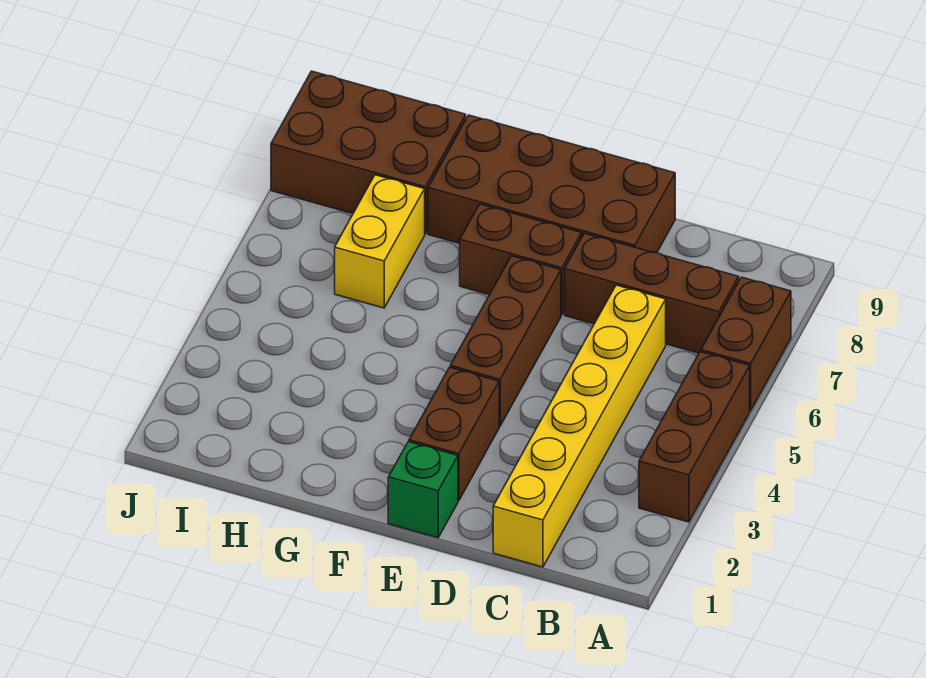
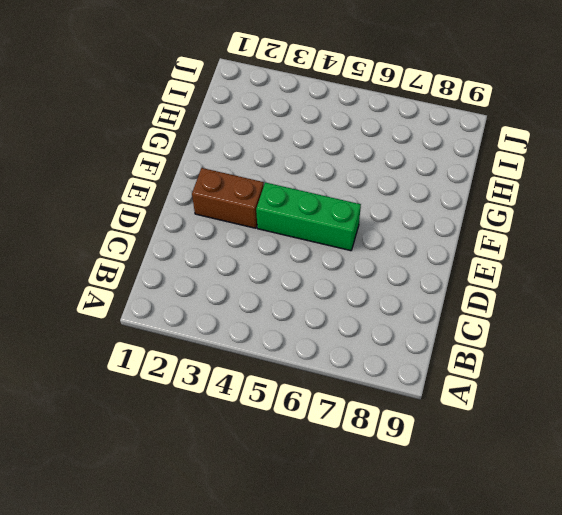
green brick E4:E6 level 1 -> brown brick E4:E6 level 1
none -> brown brick A3:A5 level 1
none -> brown brick A6:A7 level 1

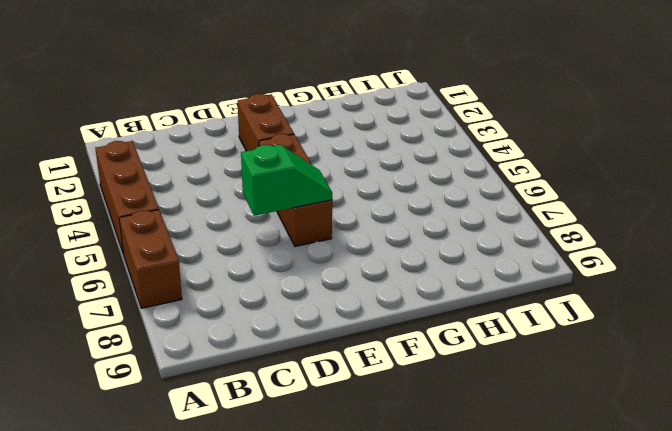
green slope D6:E6 level 2 top D -> none
none -> brown brick B7:D7 level 1
none -> yellow brick C1:C6 level 1

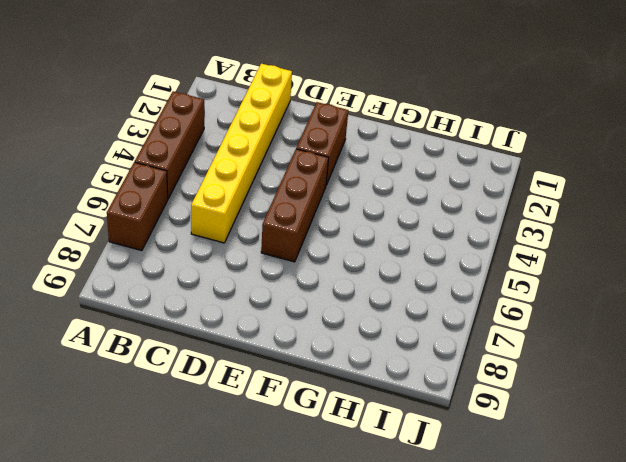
none -> brown brick B7:D7 level 1
none -> brown brick D8:G9 level 1

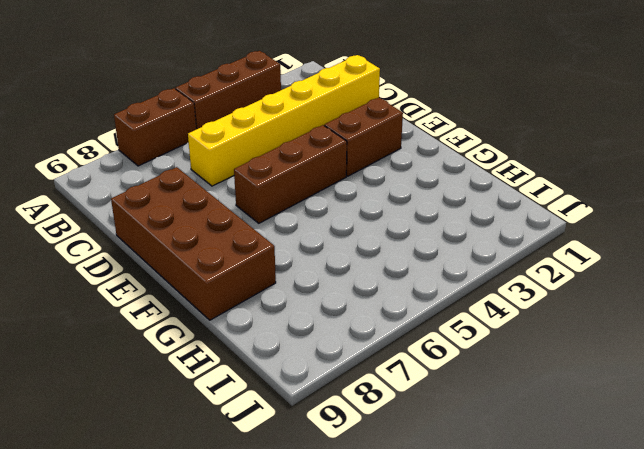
none -> brown brick B7:D7 level 1
none -> green brick E1 level 1

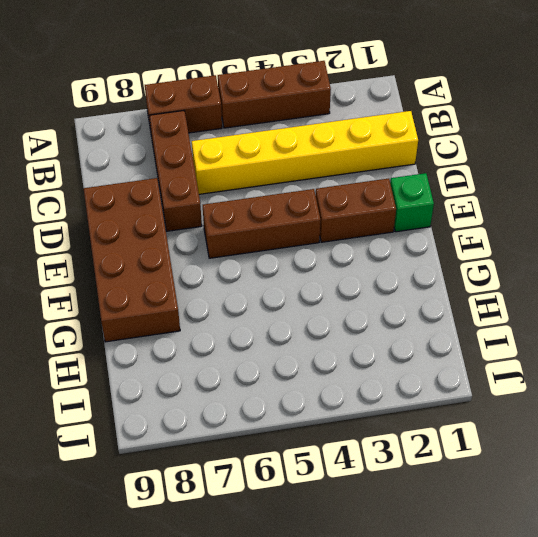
none -> brown brick E7:F7 level 1
none -> yellow brick H6:H7 level 1

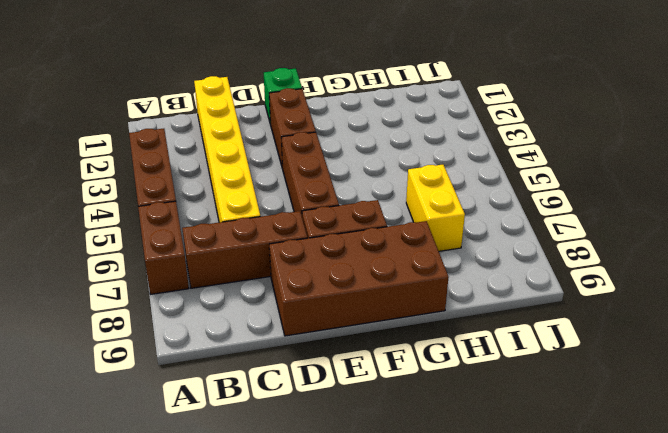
none -> brown brick H8:J9 level 1

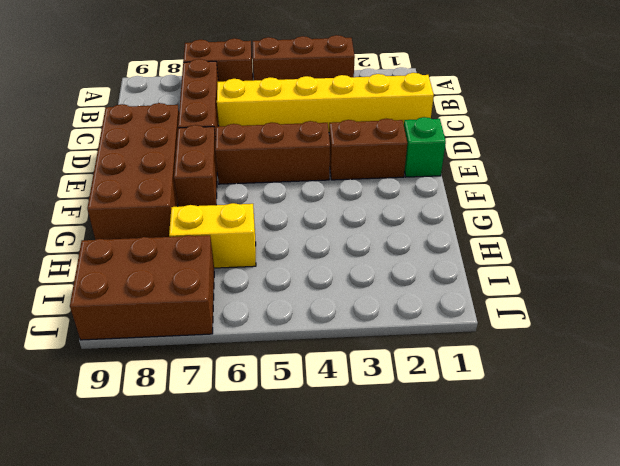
brown brick I7:J9 level 1 -> brown brick H8:J9 level 1

